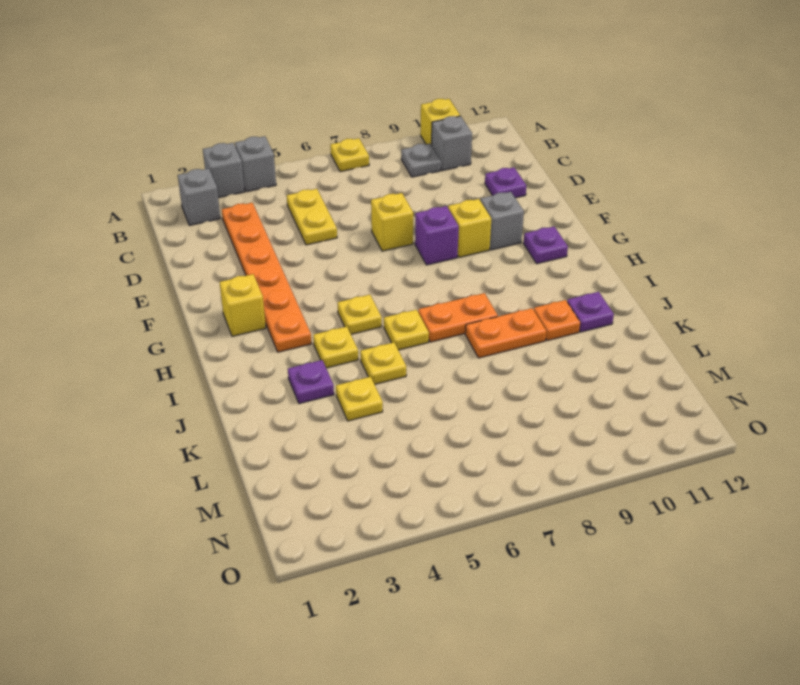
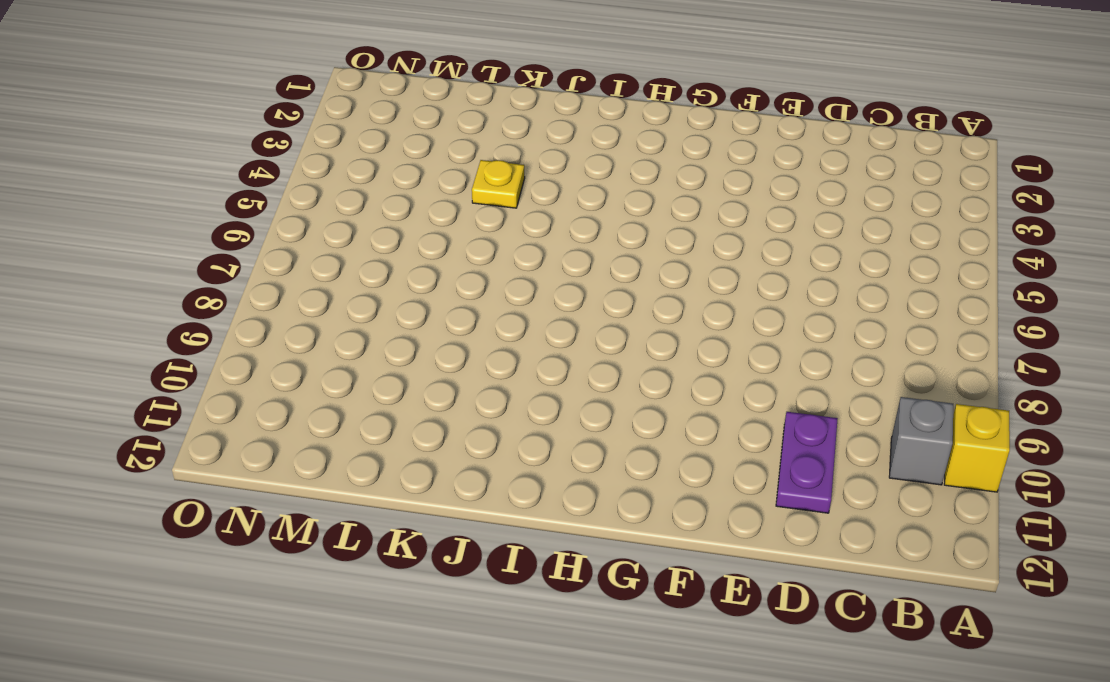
purple plate D10:D11 level 1 -> purple plate D11 level 1
none -> grey brick A3 level 1
none -> grey brick A4 level 1
none -> yellow plate A7 level 1

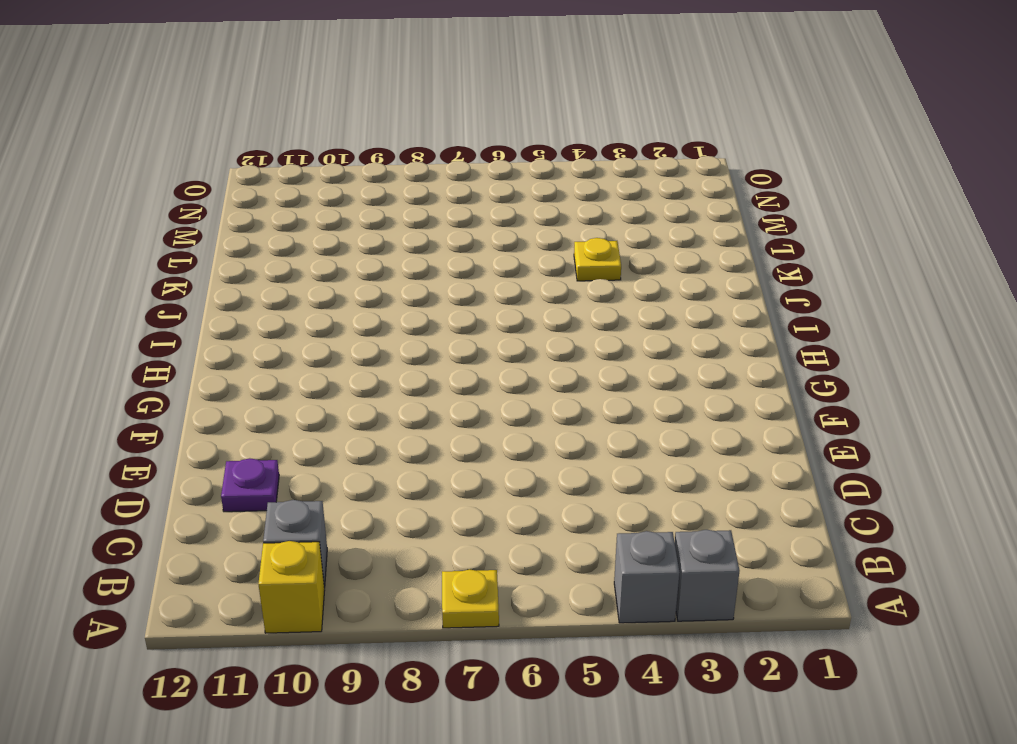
none -> grey brick B2 level 1
none -> grey plate B9 level 1
none -> orange plate C3:H3 level 1

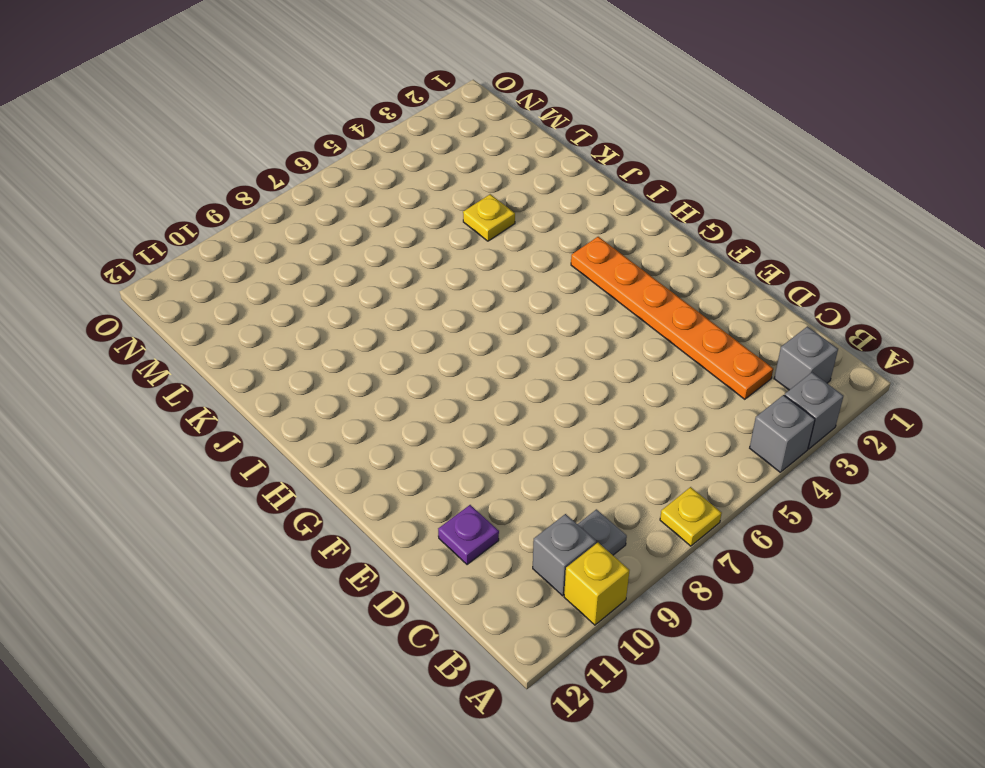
none -> yellow plate C5:D5 level 1
none -> yellow brick E7 level 1
none -> purple brick F8 level 1

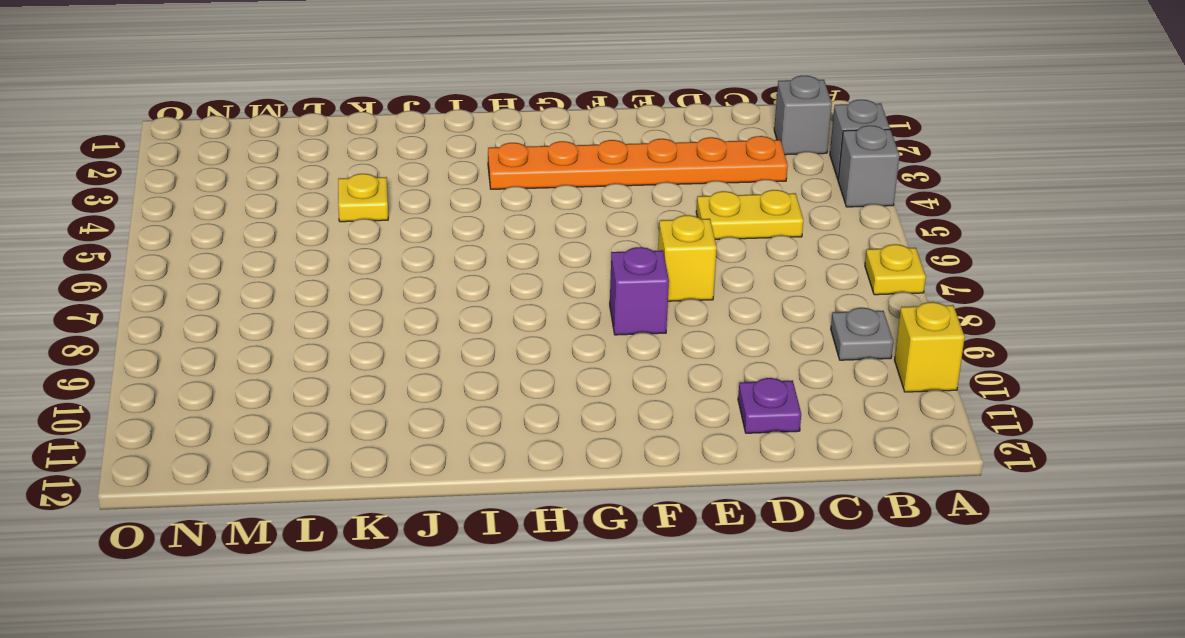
none -> grey brick B10 level 1
none -> yellow brick F9 level 1
none -> grey brick F10 level 1

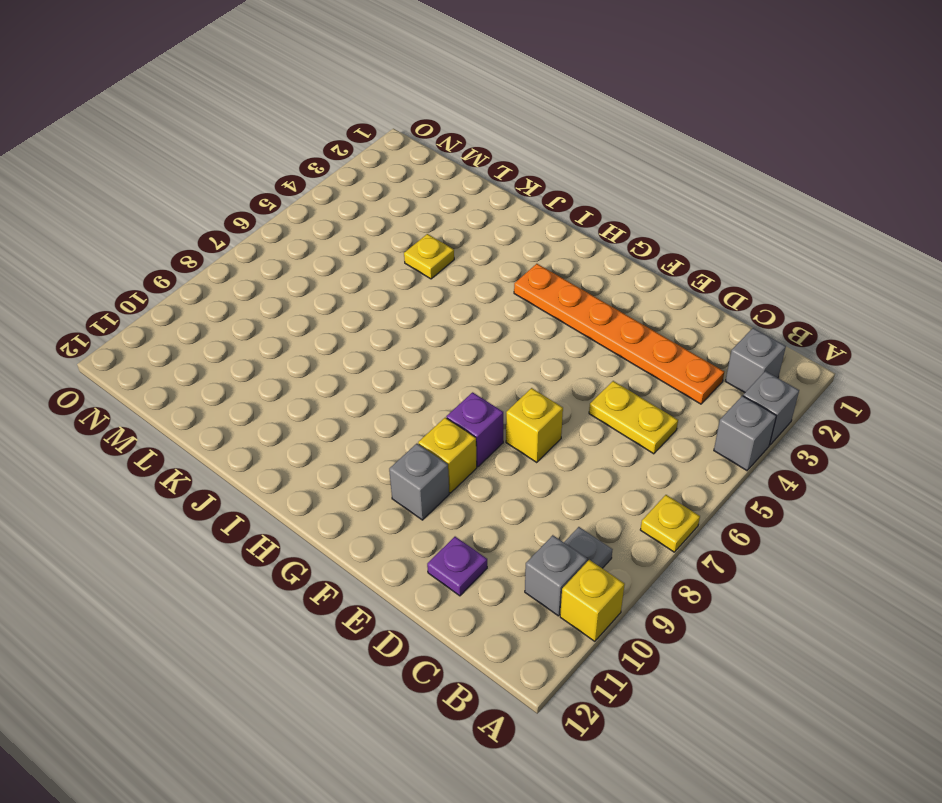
none -> yellow brick G2 level 1
none -> purple plate G11 level 1
none -> yellow plate H5 level 1

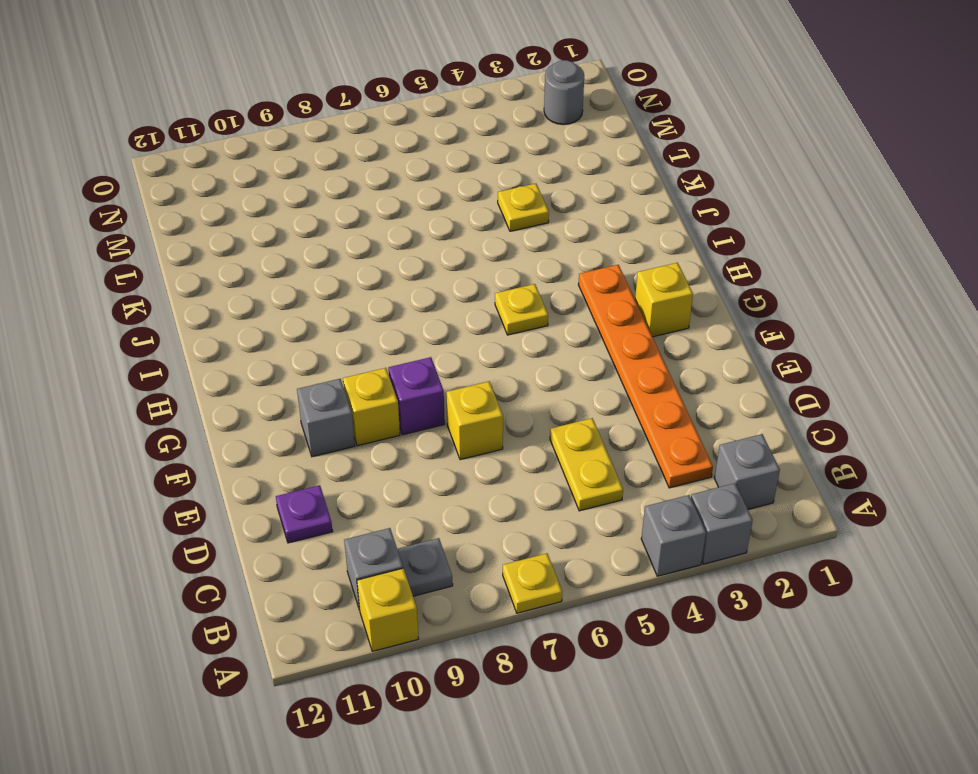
grey round brick N2 level 1 -> none
none -> purple plate G11 level 1
none -> yellow plate I4 level 1
none -> yellow plate I6 level 1

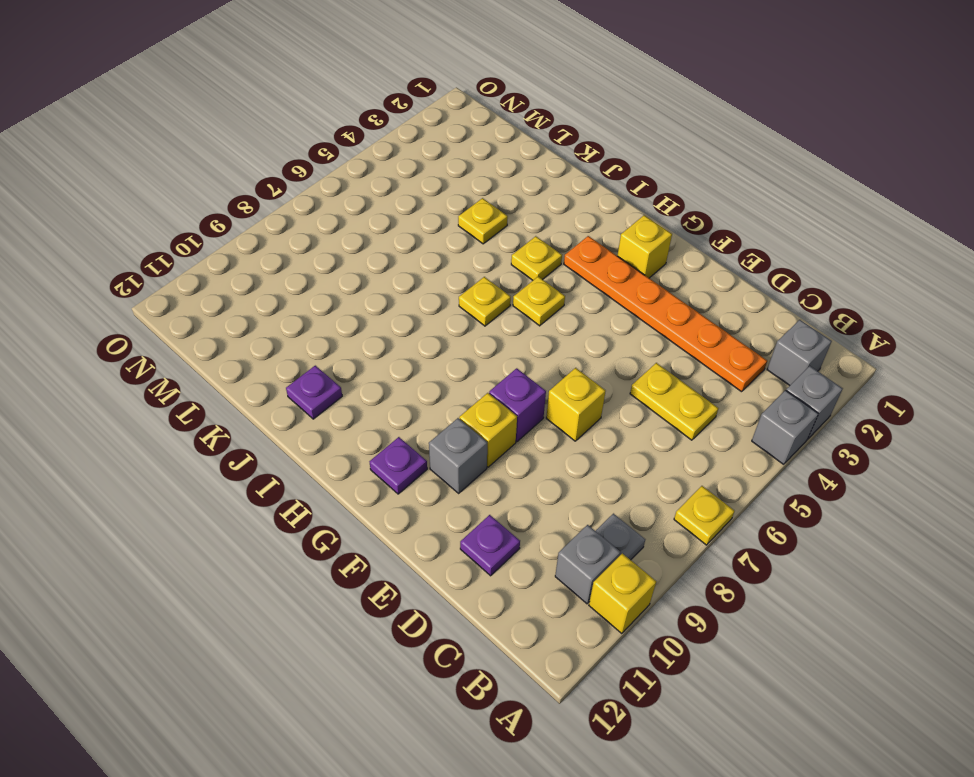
none -> orange plate I7:I8 level 1
none -> purple plate J3 level 1
none -> yellow plate J5 level 1

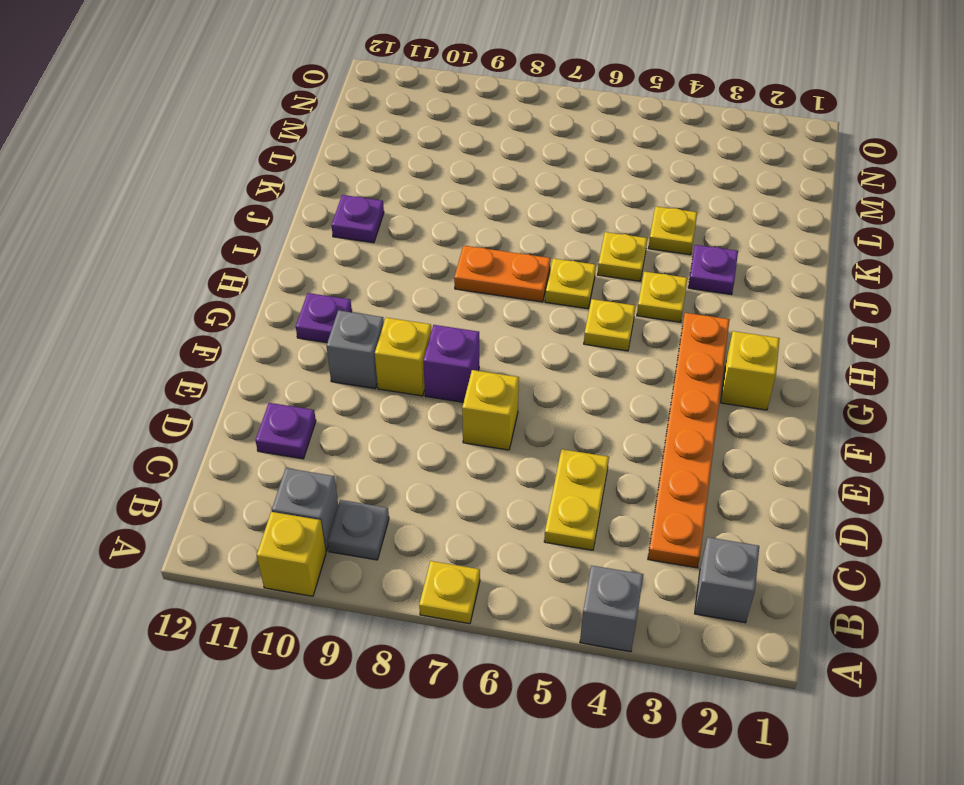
none -> grey brick A3 level 1
none -> orange plate J8:J9 level 1
none -> orange plate J10 level 1

